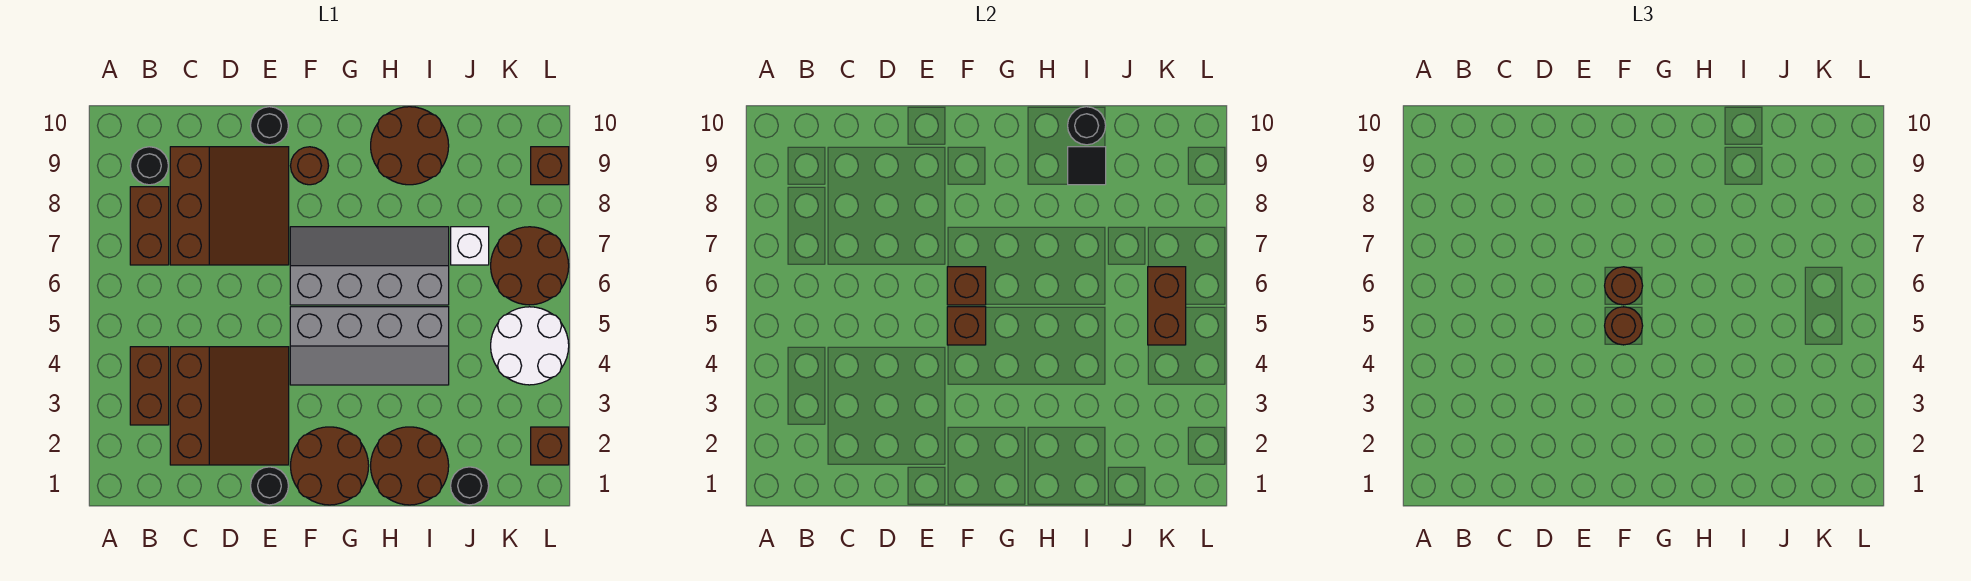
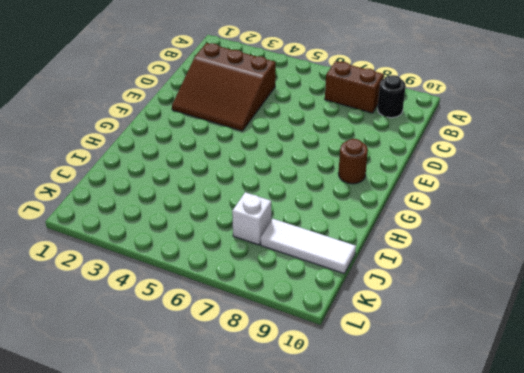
white tile J8:J10 level 1 -> none
none -> brown brick B3:B4 level 1
none -> brown slope C7:E9 level 1 top C
none -> black round brick E1 level 1

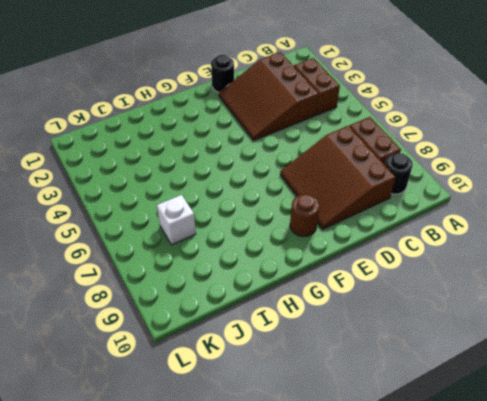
none -> black round brick E10 level 1
none -> brown round brick F1:G2 level 1
none -> grey slope F4:I5 level 1 top 5

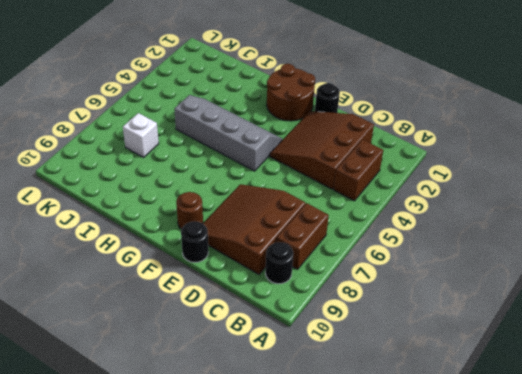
none -> grey slope F6:I7 level 1 top 6
none -> brown round brick H1:I2 level 1
none -> brown round brick H9:I10 level 1

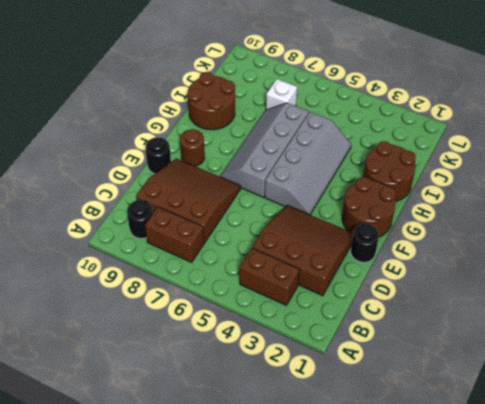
none -> black round brick J1 level 1
none -> white round brick K4:L5 level 1
none -> brown round brick K6:L7 level 1

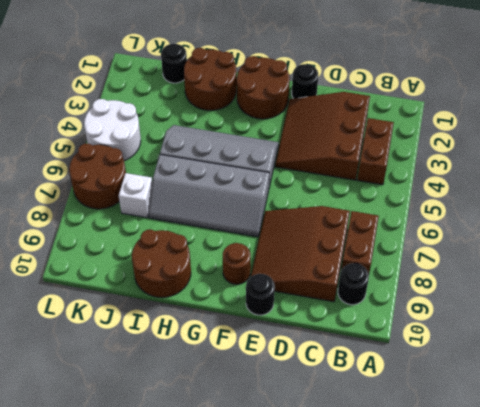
none -> brown brick L2 level 1
none -> brown brick L9 level 1
none -> brown brick F5 level 2

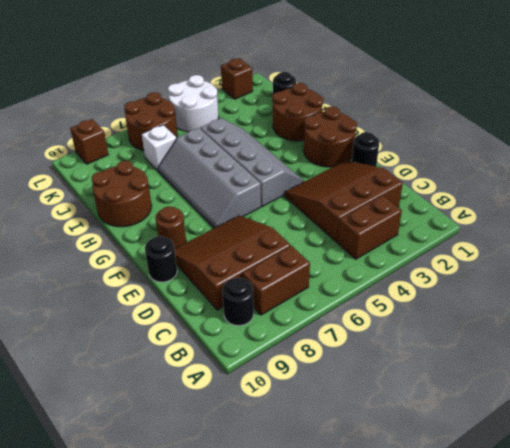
none -> brown brick F5 level 2
none -> brown brick F6 level 2
none -> black tile I9 level 2

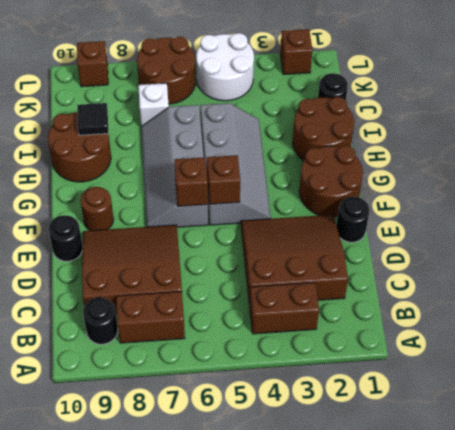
none -> black round brick I10 level 2
none -> brown brick K5:K6 level 2
none -> brown round brick F5 level 3

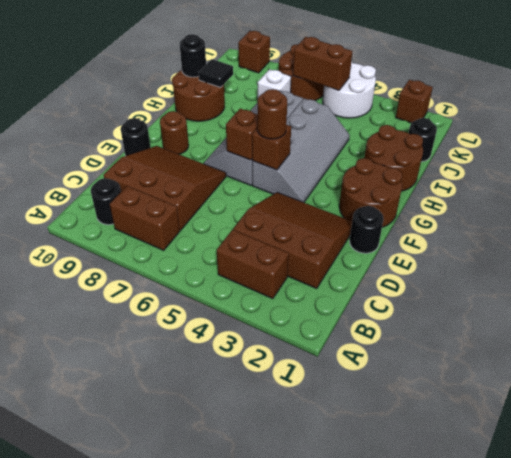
none -> brown round brick F6 level 3

